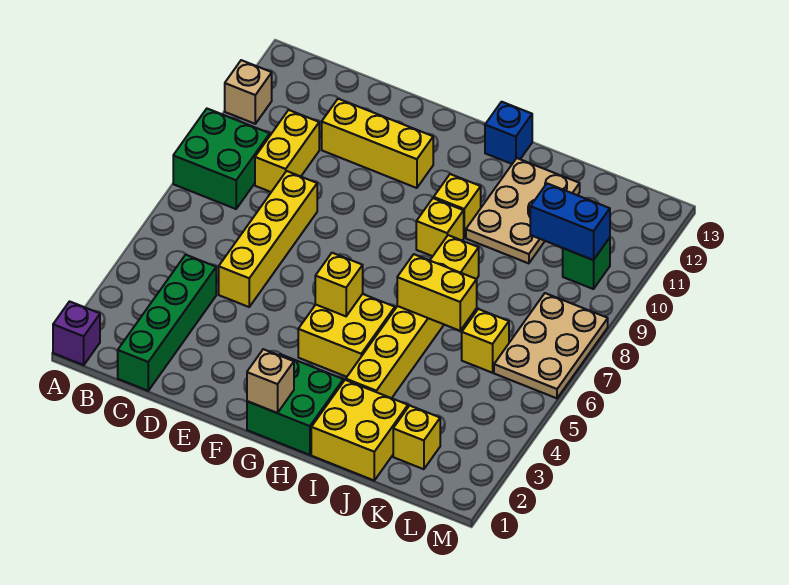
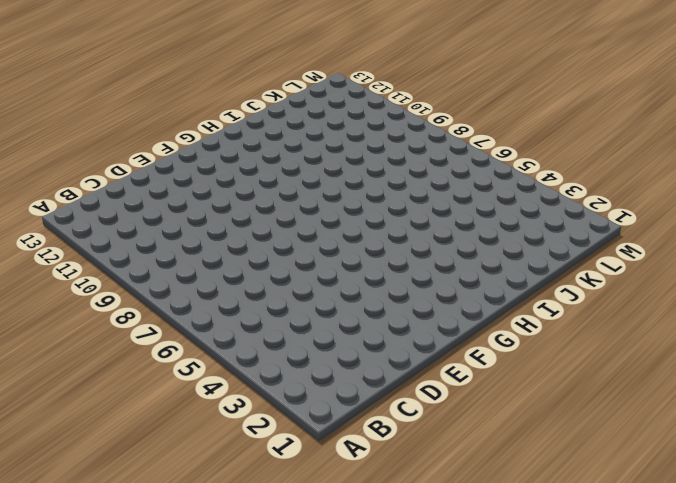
none -> purple brick A1 level 1
none -> green brick A8:B9 level 1
none -> tan brick A11 level 1

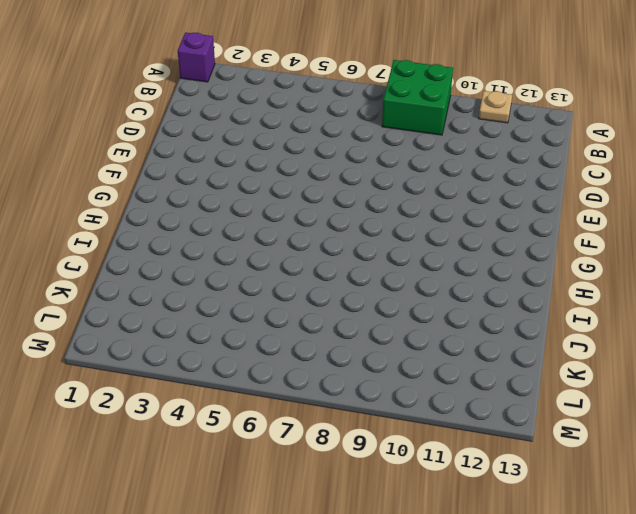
tan plate A11 level 1 -> tan brick A11 level 1
none -> green brick C1:C4 level 1
none -> yellow brick C9:C10 level 1
none -> yellow brick D5:D8 level 1

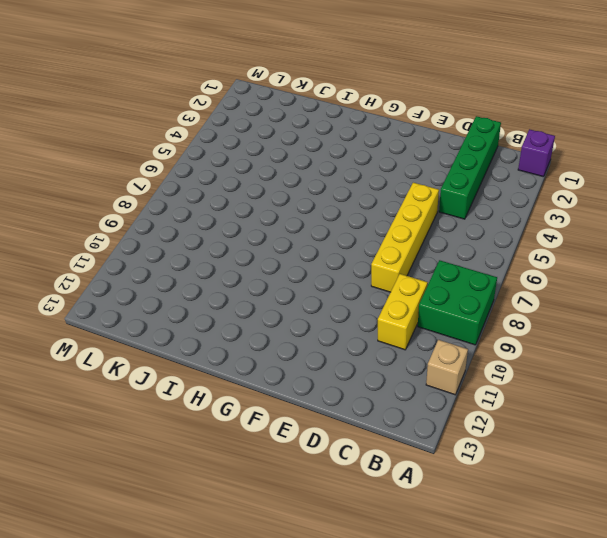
none -> yellow brick D11:F11 level 1
none -> green brick G1:H2 level 1
none -> yellow brick G4:H5 level 1

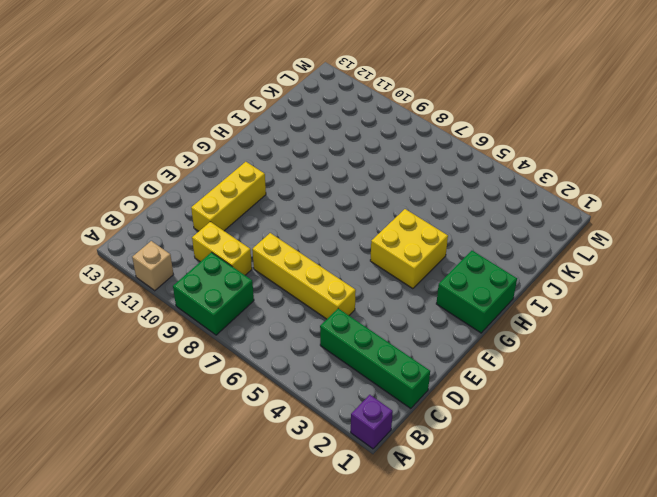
none -> yellow brick H9 level 1
none -> yellow brick H10 level 1
none -> blue brick H13 level 1

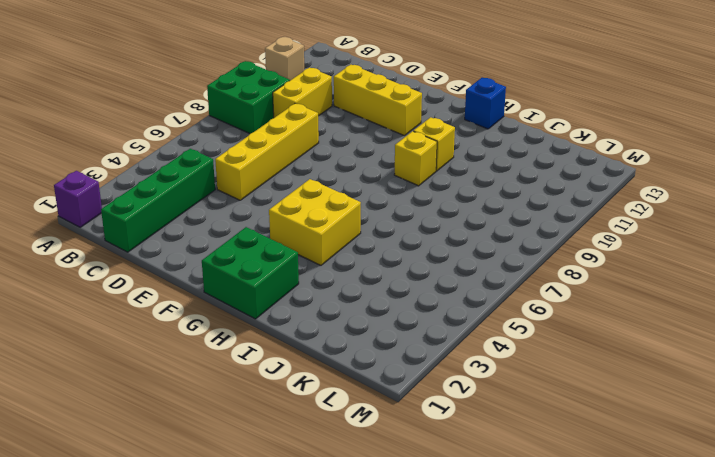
none -> yellow brick I1:J2 level 1
none -> yellow brick I3:I8 level 1
none -> tan plate I10:J12 level 1

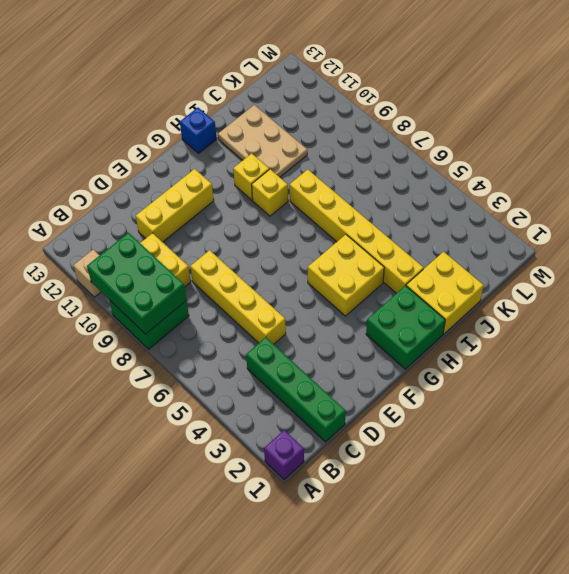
green brick A8:B10 level 2 -> none
none -> yellow brick K2 level 1
none -> yellow brick K6 level 1
none -> tan plate L6:M8 level 1

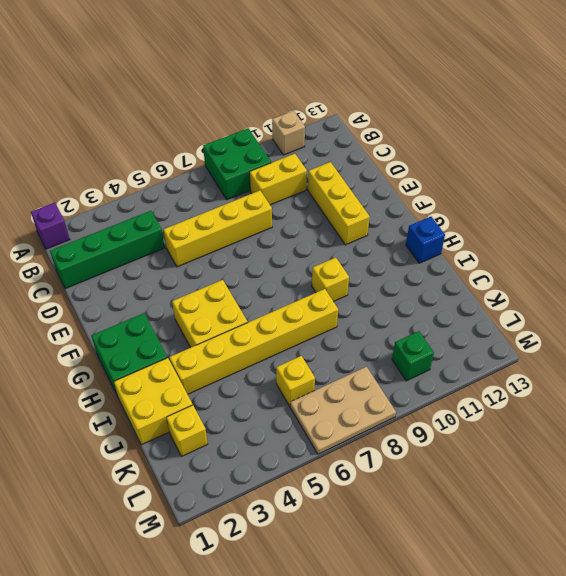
none -> yellow brick H10 level 1
none -> tan plate I10:J12 level 1
none -> tan brick G1 level 2

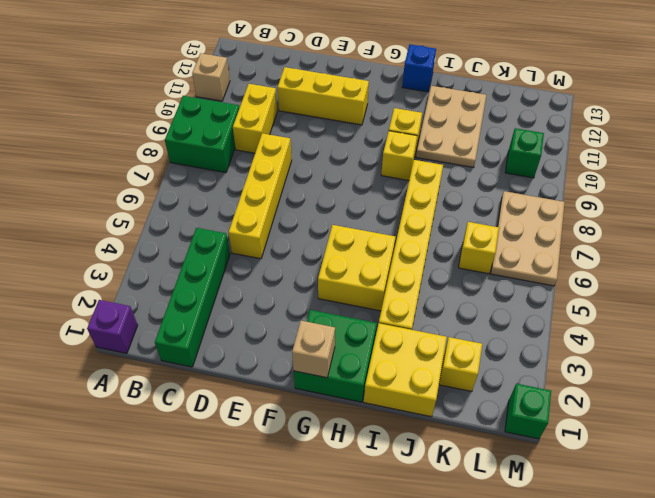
green brick M1 level 1 -> none
none -> yellow brick G5 level 2
none -> yellow brick I6:J6 level 2
none -> blue brick K10:L10 level 2

